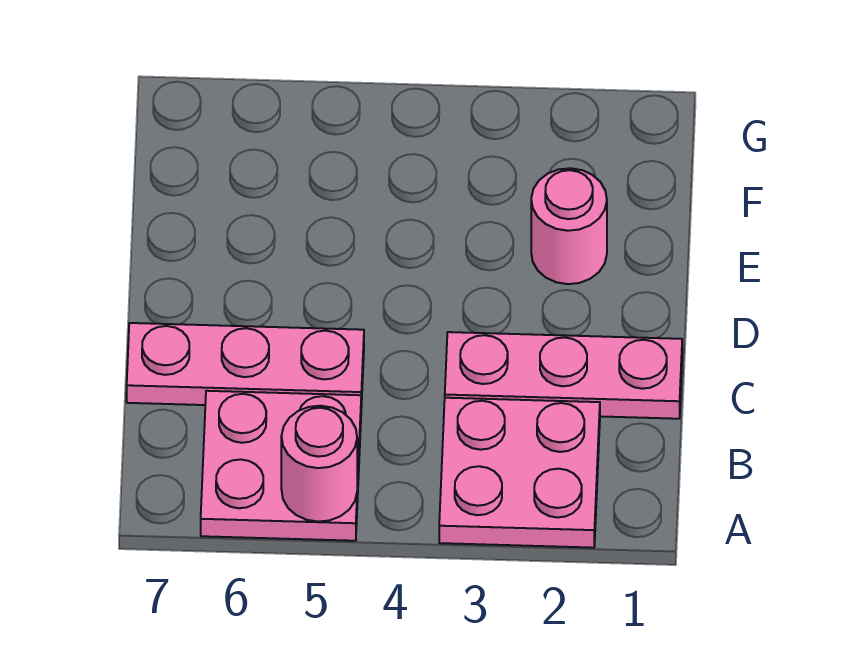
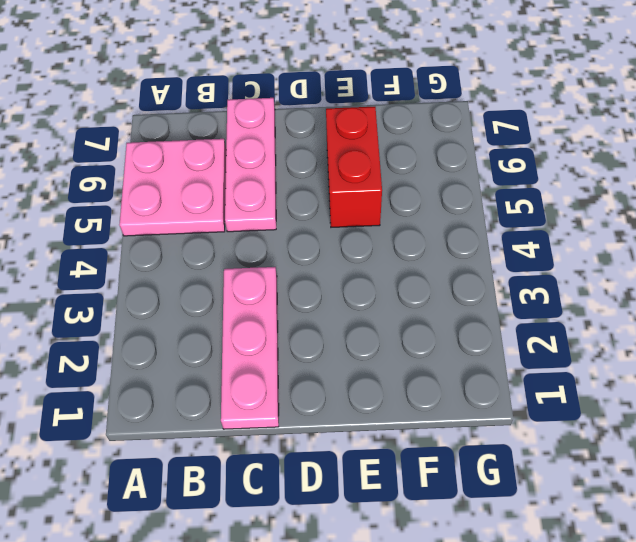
red brick E5:E6 level 1 -> none
none -> pink plate A2:B3 level 1
none -> pink round brick E2 level 1

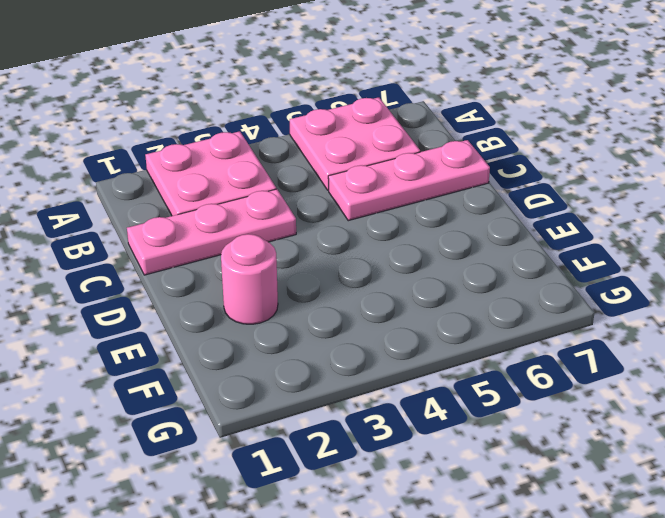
none -> pink round brick A5 level 2

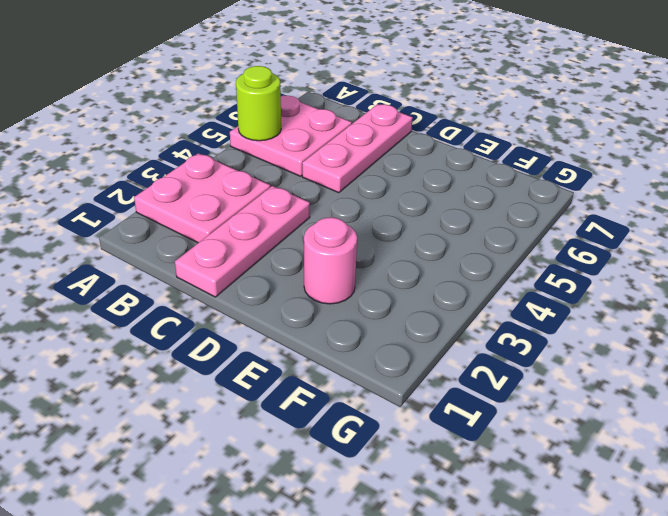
lime round brick A5 level 2 -> pink round brick A5 level 2

